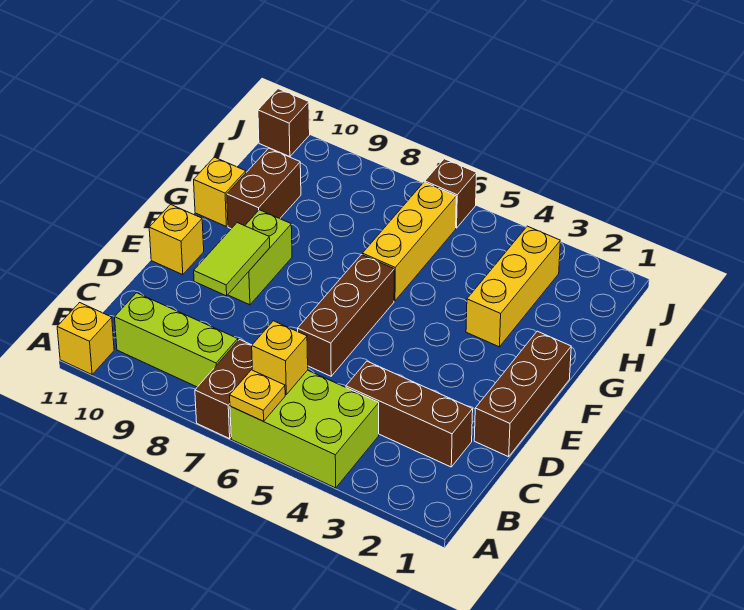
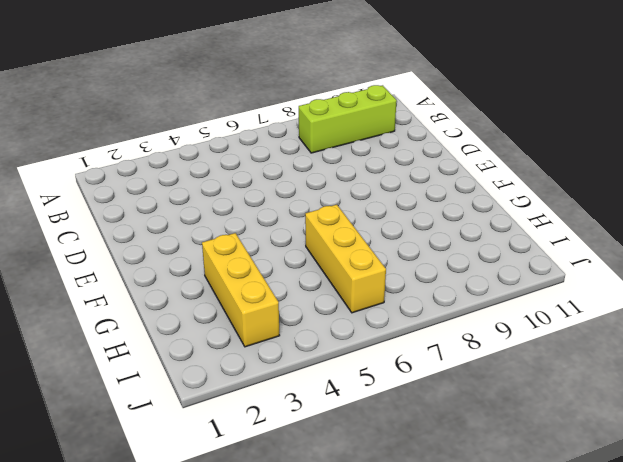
none -> lime brick A4:B6 level 1
none -> brown brick A7:B7 level 1
none -> yellow brick A11 level 1

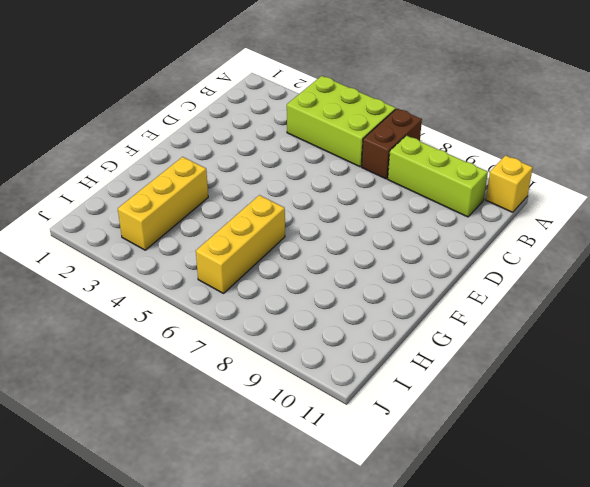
none -> brown brick C2:C4 level 1
none -> brown brick D1:F1 level 1
none -> brown brick D6:F6 level 1

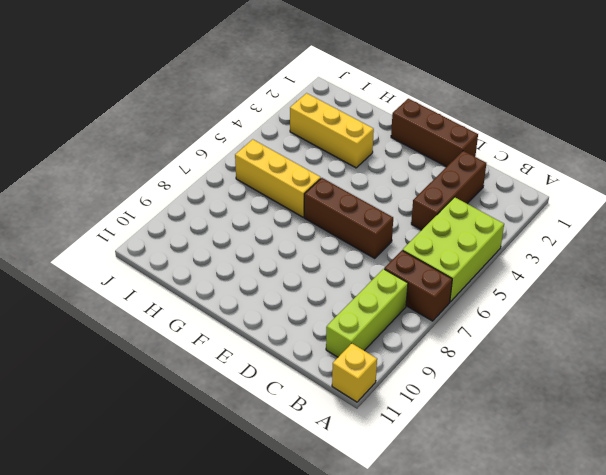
none -> lime brick E9:F9 level 1
none -> yellow brick E11 level 1
none -> brown brick G10:H10 level 1

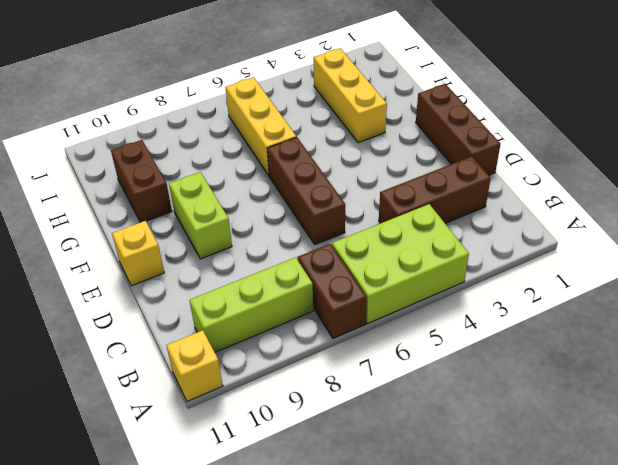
none -> yellow brick G11 level 1
none -> brown brick J6 level 1
none -> brown brick J11 level 1

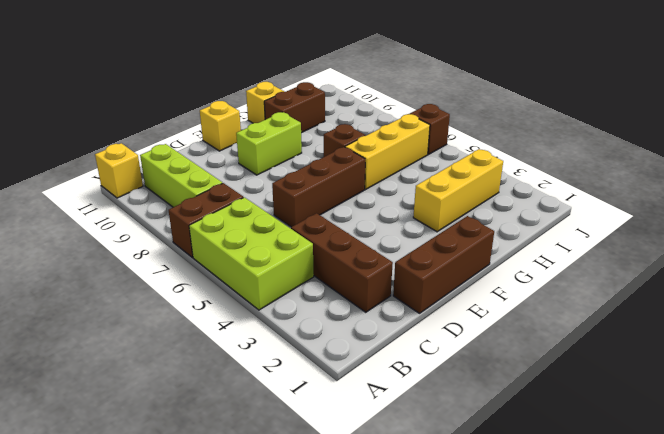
brown brick G7 level 1 -> brown brick J11 level 1
none -> yellow plate A6 level 2
none -> yellow brick B6 level 2
none -> lime tile D9:E9 level 2

